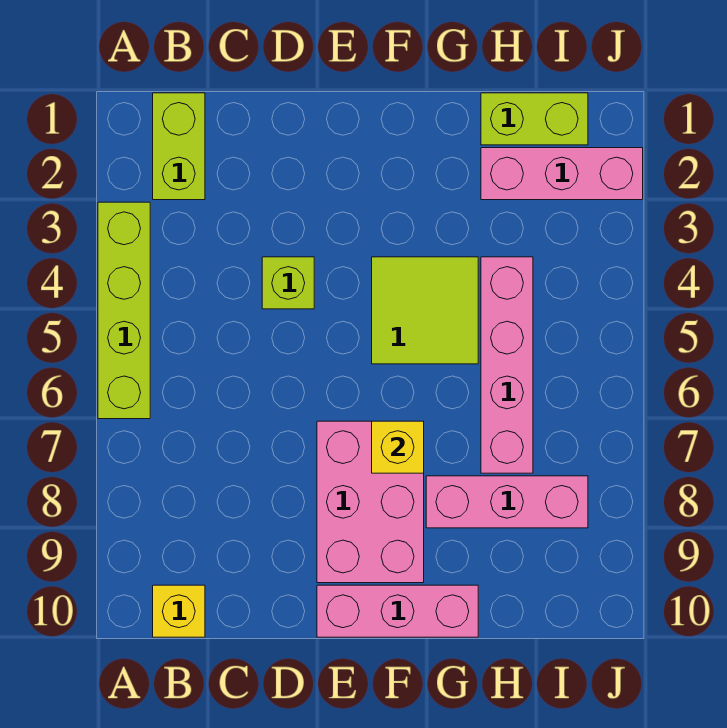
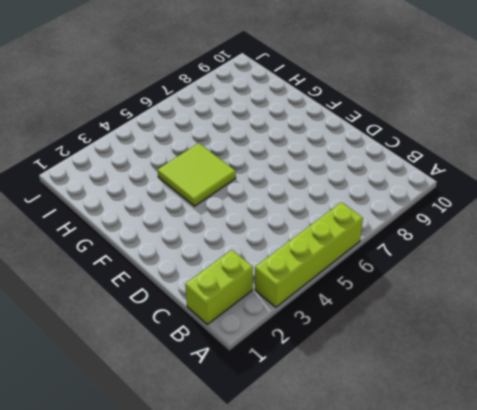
none -> yellow brick B10 level 1
none -> lime brick D4 level 1
none -> pink brick E7:F9 level 1

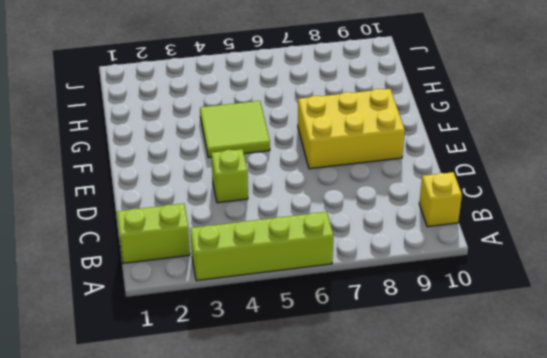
yellow brick E7:F9 level 1 -> pink brick E7:F9 level 1
none -> pink brick E10:G10 level 1
none -> pink brick G8:I8 level 1
none -> lime brick H1:I1 level 1

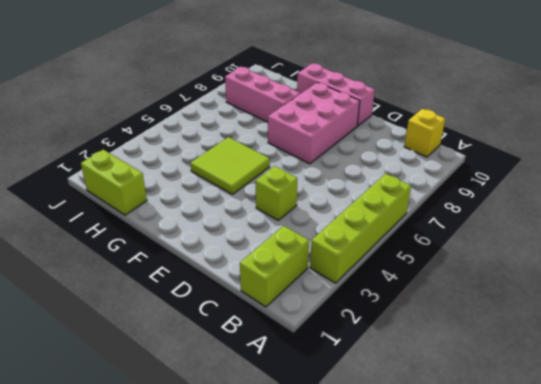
none -> pink brick H2:J2 level 1
none -> pink brick H4:H7 level 1
none -> yellow brick F7 level 2

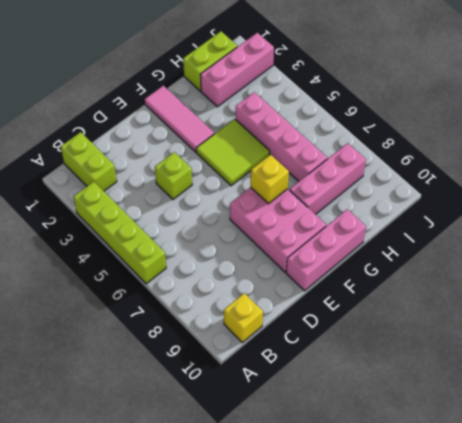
pink tile F1:F3 level 1 -> none

